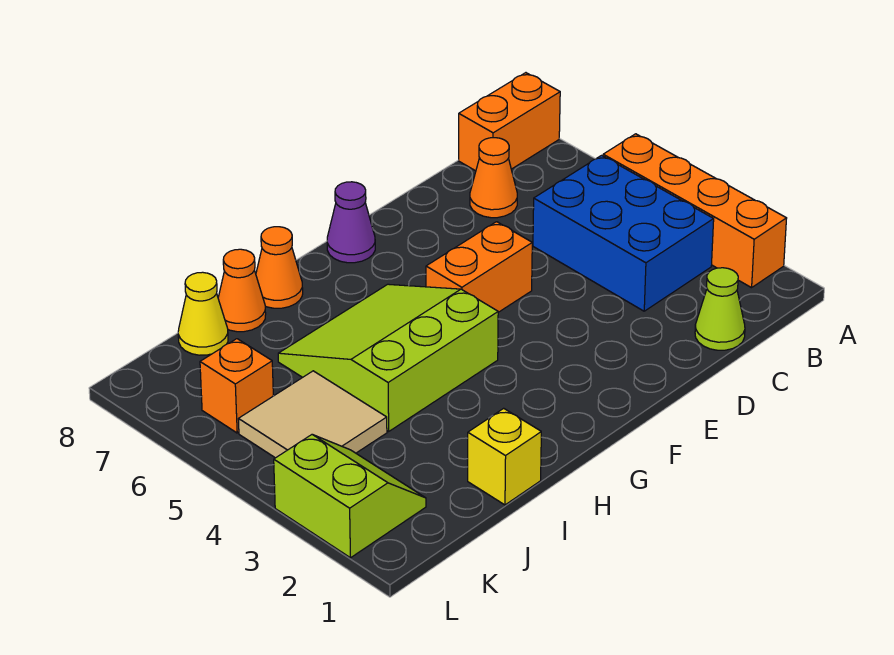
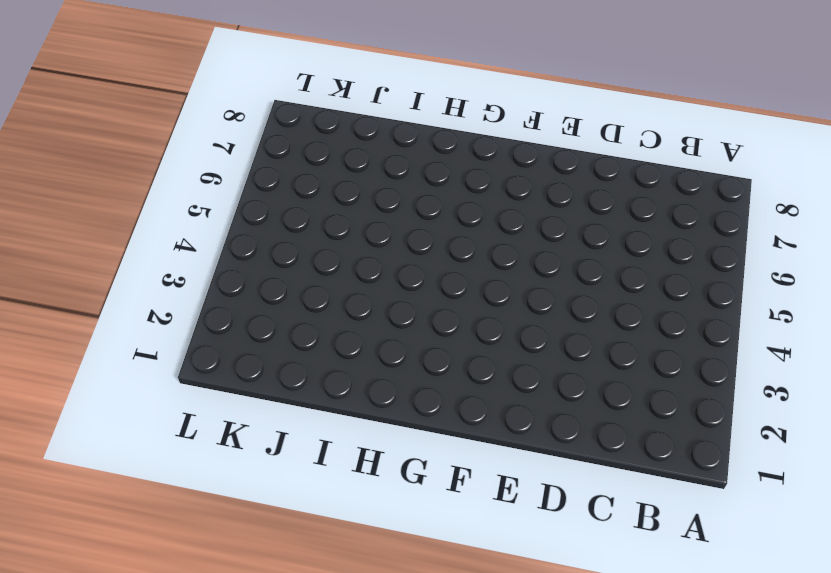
none -> orange brick A2:A5 level 1
none -> orange brick A8:B8 level 1
none -> blue brick B3:C5 level 1

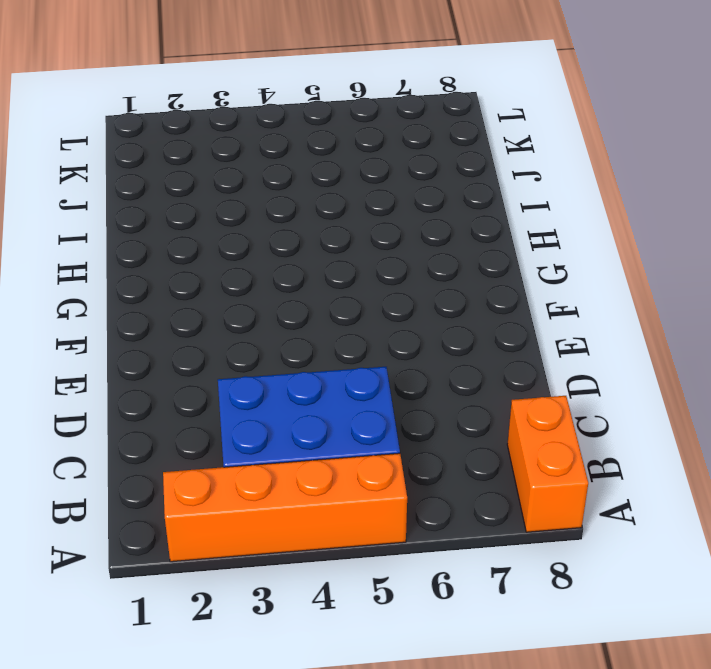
none -> lime cone C1 level 1
none -> orange cone C7 level 1
none -> orange brick E5:F5 level 1

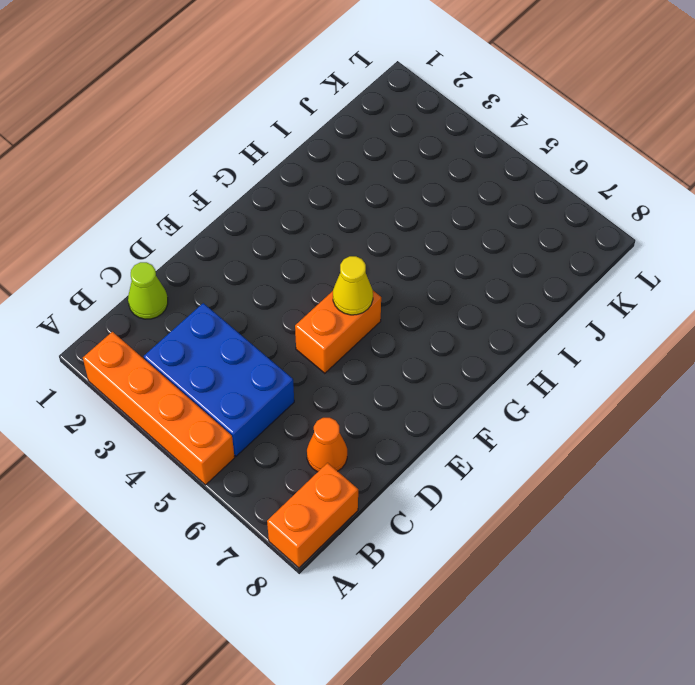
yellow cone F5 level 2 -> yellow cone J8 level 1
none -> purple cone F8 level 1
none -> lime slope G4:I6 level 1 top 4
none -> orange cone H8 level 1

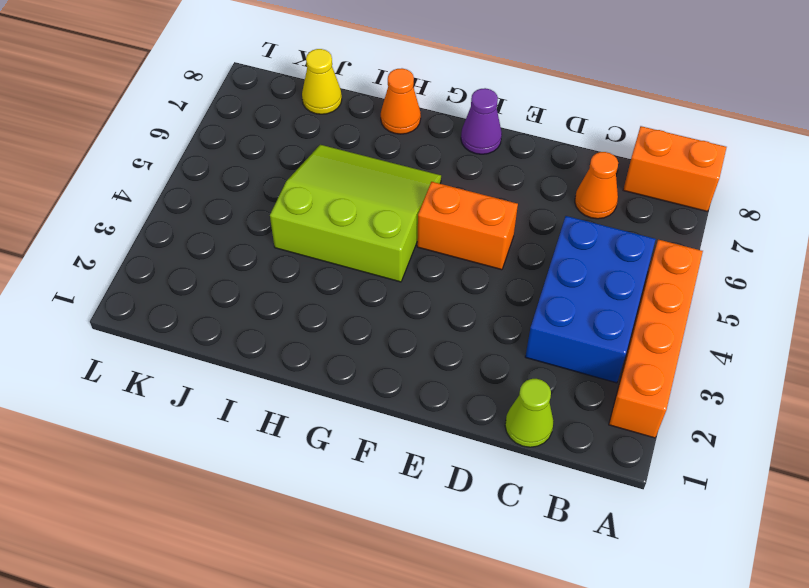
none -> yellow brick I1 level 1
none -> orange cone I8 level 1
none -> tan tile J4:K5 level 1

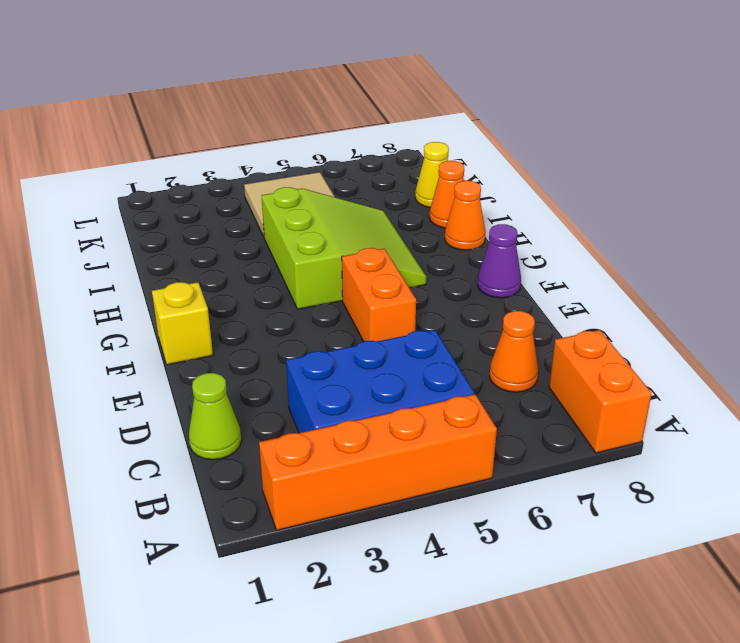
yellow brick F1 level 1 -> yellow brick I1 level 1
none -> lime slope K2:L3 level 1 top L
none -> orange brick K6 level 1

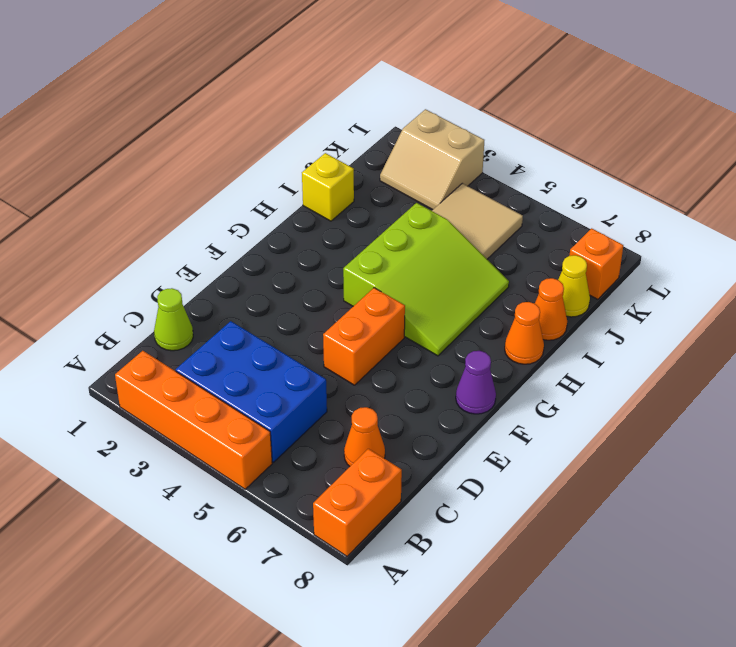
tan slope K2:L3 level 1 top L -> lime slope K2:L3 level 1 top L
orange brick K8 level 1 -> orange brick K6 level 1

